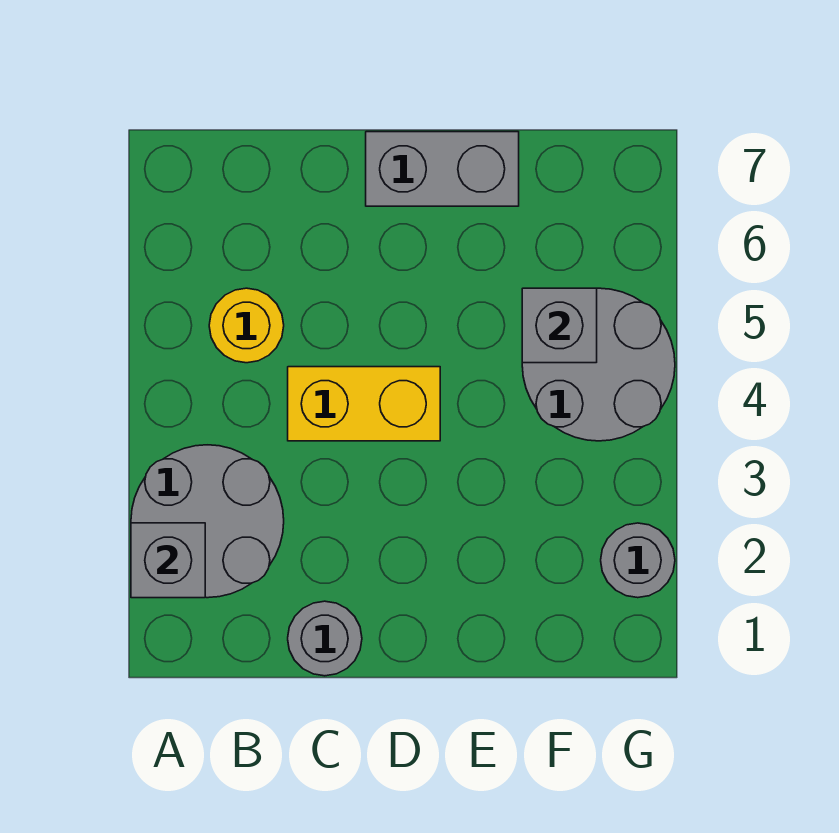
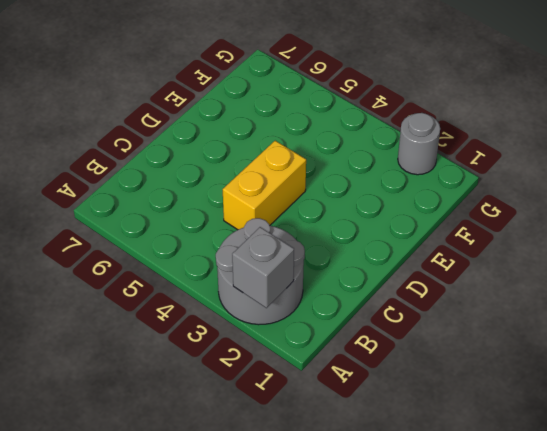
none -> yellow round brick B5 level 1
none -> grey round brick C1 level 1

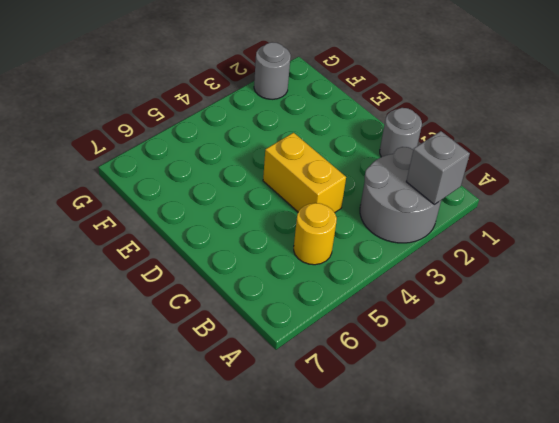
none -> grey brick D7:E7 level 1
none -> grey round brick F4:G5 level 1

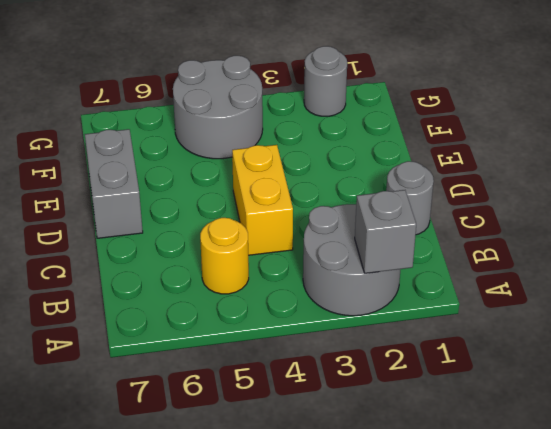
none -> grey brick F5 level 2

